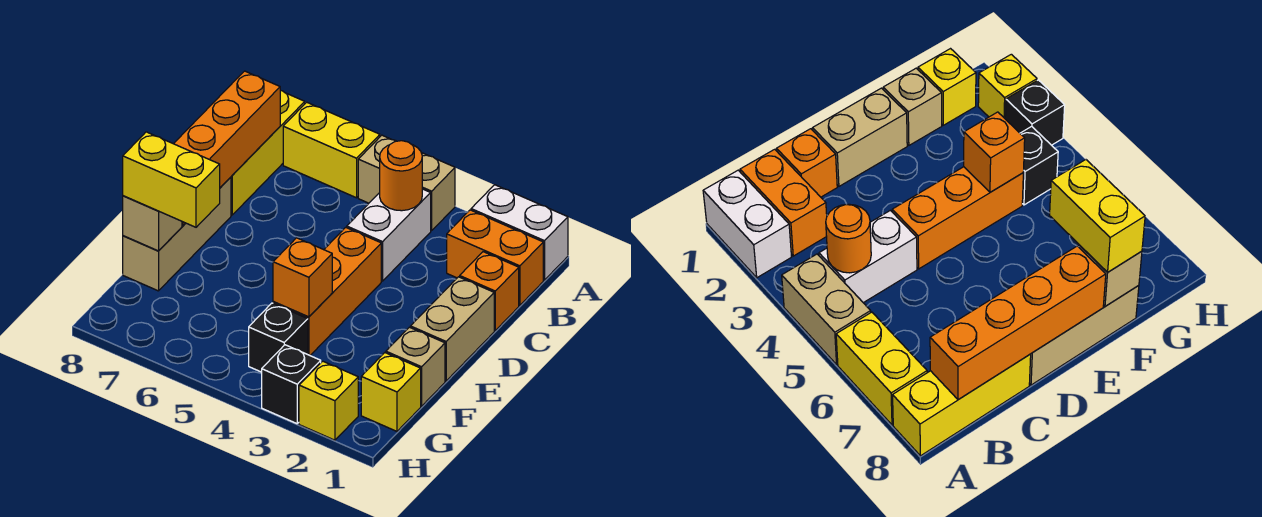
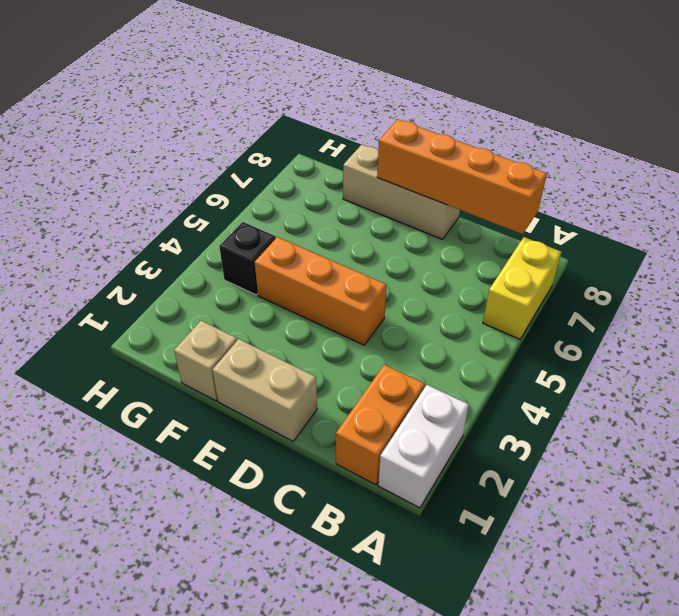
none -> tan brick A4:A5 level 1
none -> yellow brick A8:C8 level 1
none -> white brick B4:C4 level 1

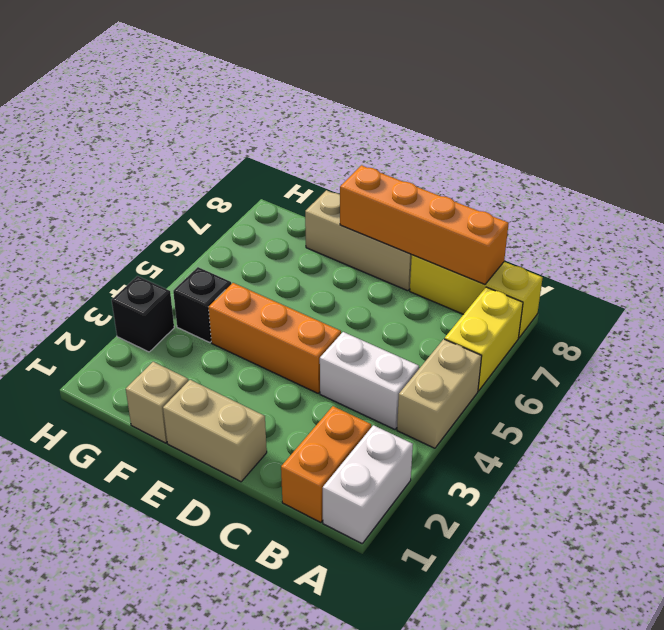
none -> orange brick C1 level 1
none -> yellow brick G1 level 1
none -> yellow brick H2 level 1

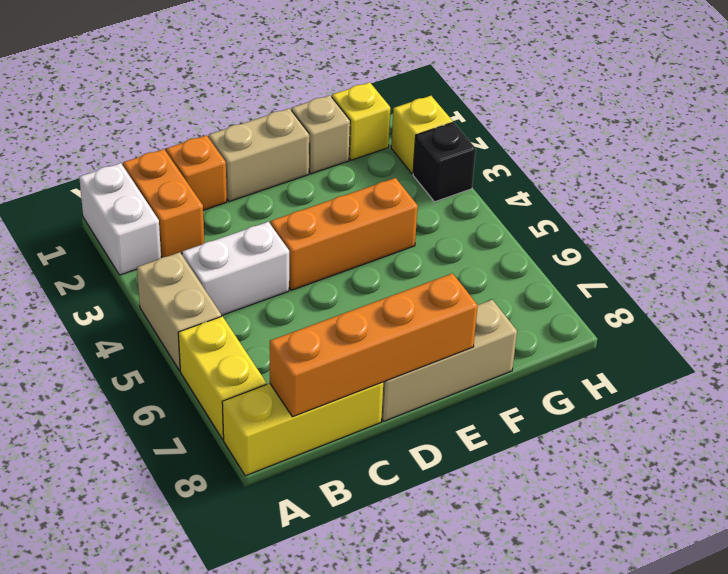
none -> black brick G4 level 1
none -> orange round brick B4 level 2
none -> orange brick F4 level 2

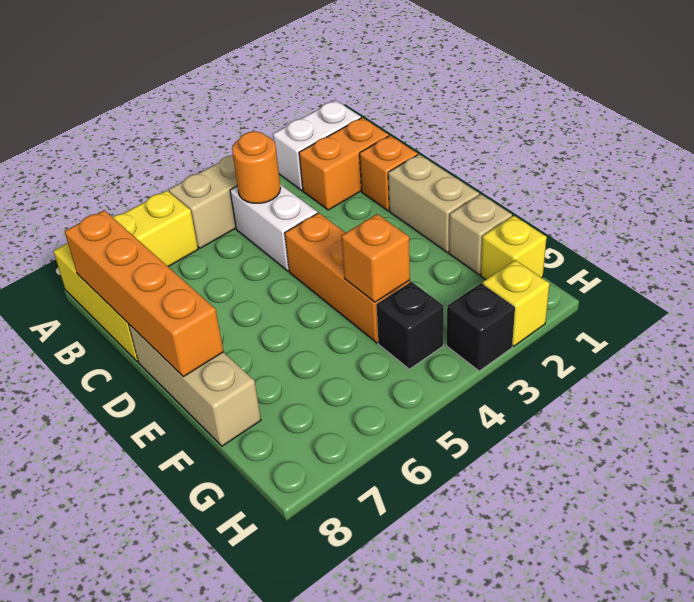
none -> tan brick F8 level 2
none -> yellow brick F7:F8 level 3

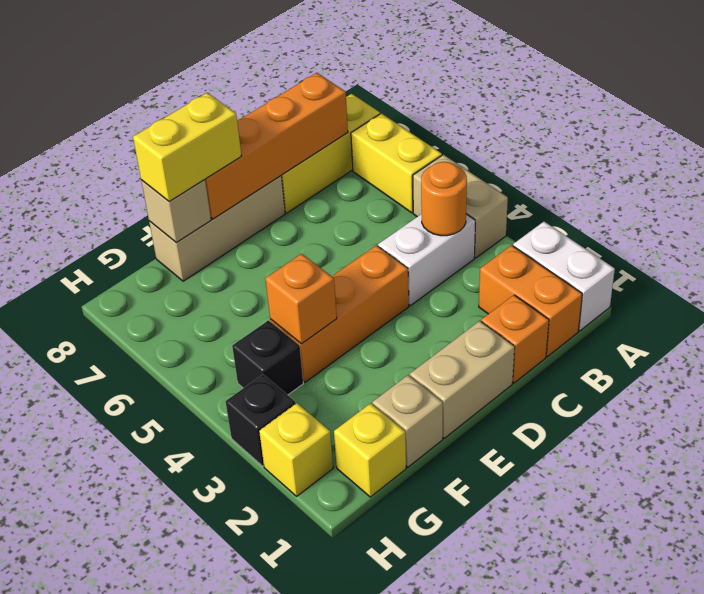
yellow brick E8:F8 level 3 -> yellow brick F7:F8 level 3

